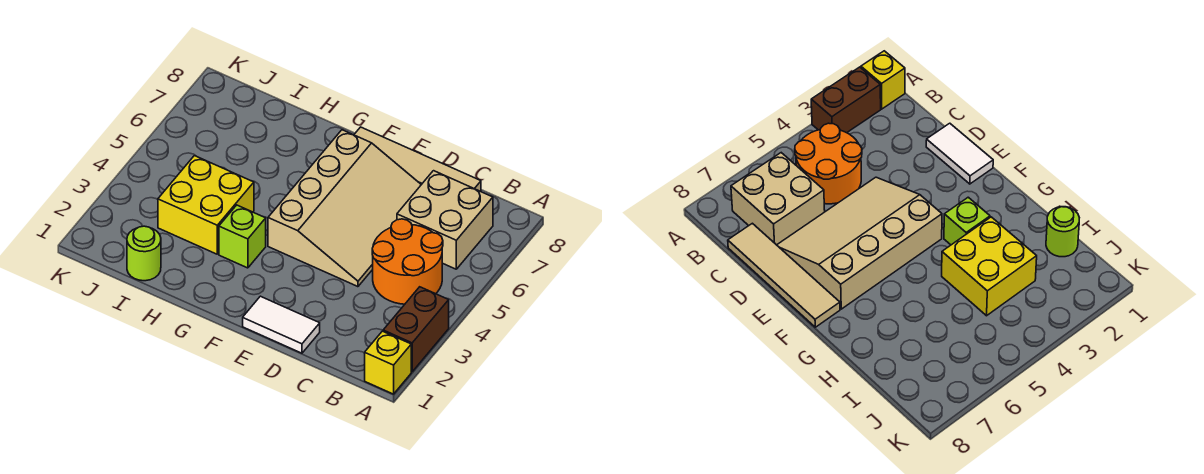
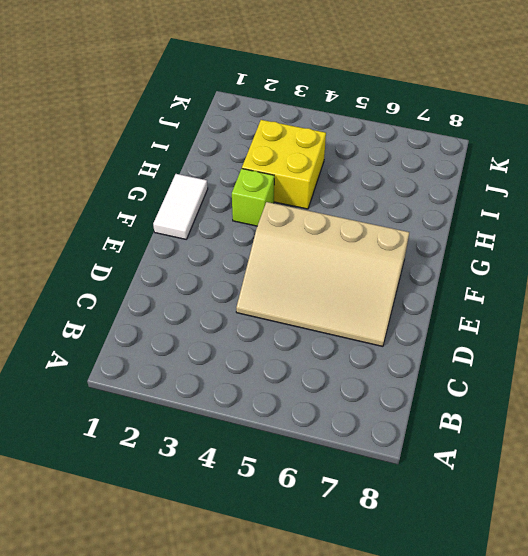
white tile F1:G1 level 1 -> white tile D1:E1 level 1
none -> yellow brick A1 level 1
none -> brown brick A2:A3 level 1

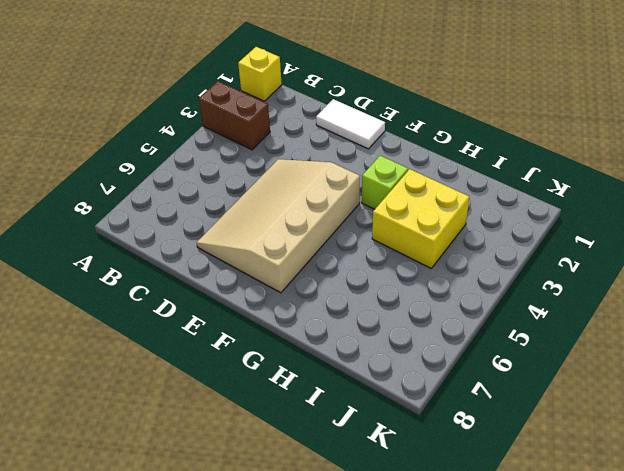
brown brick A3:B3 level 1 -> brown brick A2:A3 level 1
none -> orange round brick B4:C5 level 1
none -> tan brick B6:C7 level 1

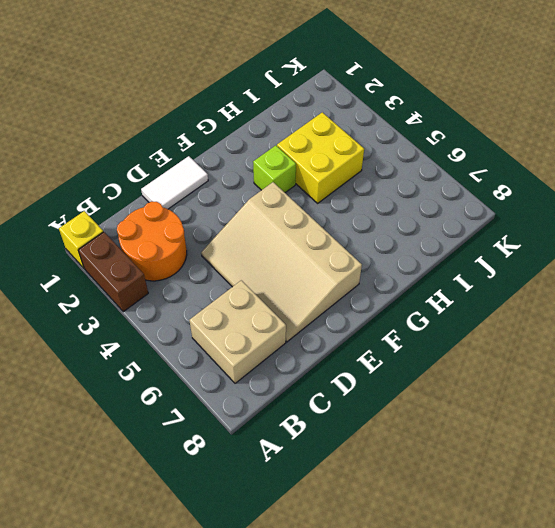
orange round brick B2:C3 level 1 -> orange round brick B4:C5 level 1
none -> tan tile C8:F8 level 1
none -> lime round brick I1 level 1

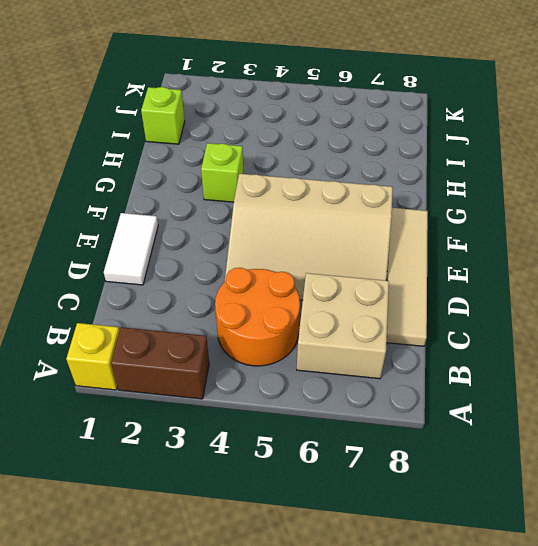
lime brick I1 level 1 -> lime round brick I1 level 1
none -> yellow brick H3:I4 level 1

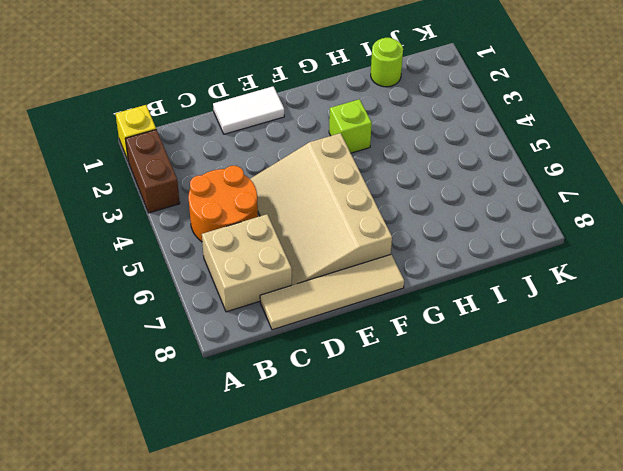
none -> yellow brick H3:I4 level 1

